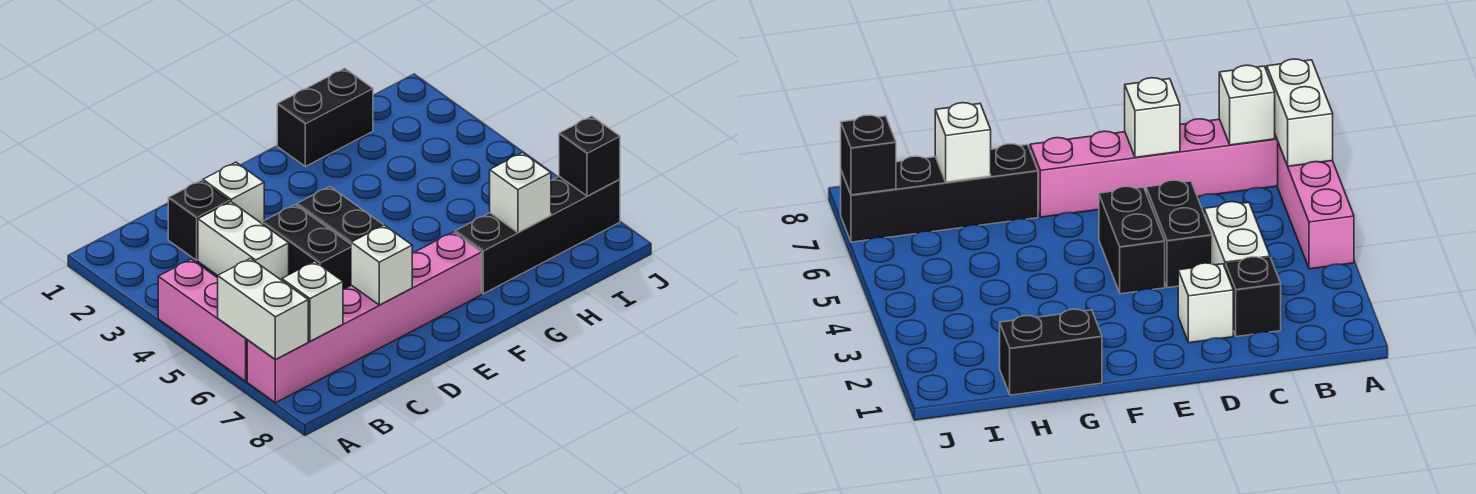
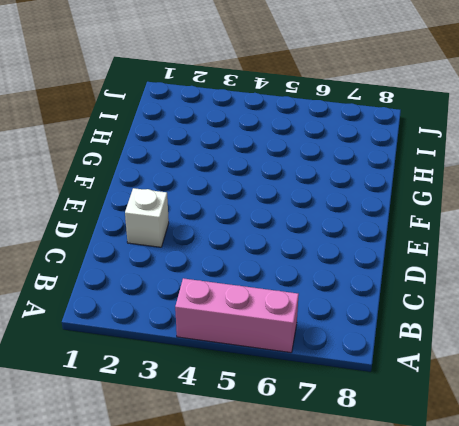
none -> pink brick A7:F7 level 1
none -> black brick C2 level 1
none -> white brick C3:C4 level 1

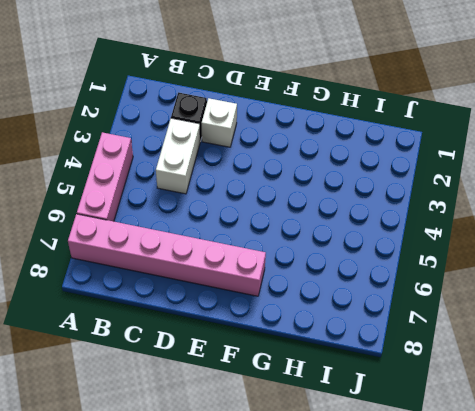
none -> black brick D4:D5 level 1
none -> black brick E4:E5 level 1
none -> black brick G1:H1 level 1

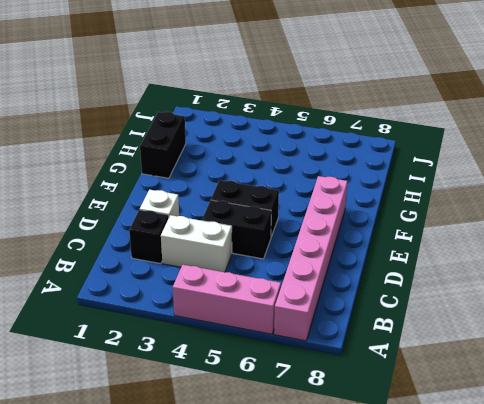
none -> black brick G7:J7 level 1
none -> white brick A6:A7 level 2
none -> white brick B7 level 2

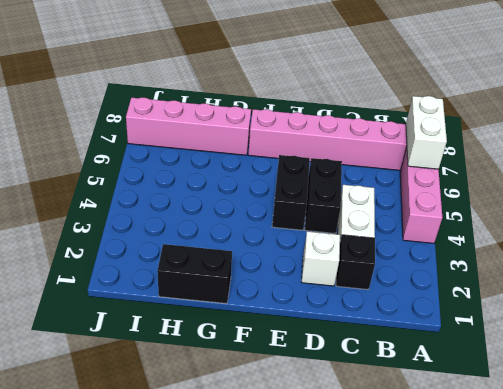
pink brick G7:J7 level 1 -> black brick G7:J7 level 1
none -> white brick B7 level 2
none -> white brick D7 level 2
none -> white brick H7 level 2

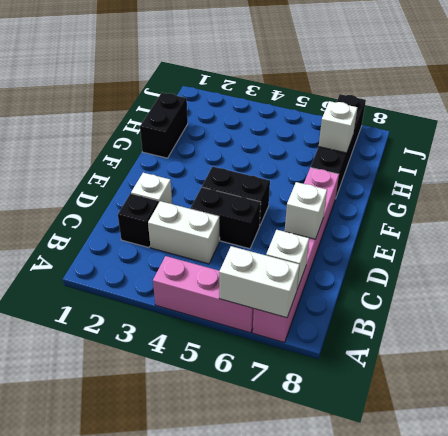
none -> black brick J7 level 2

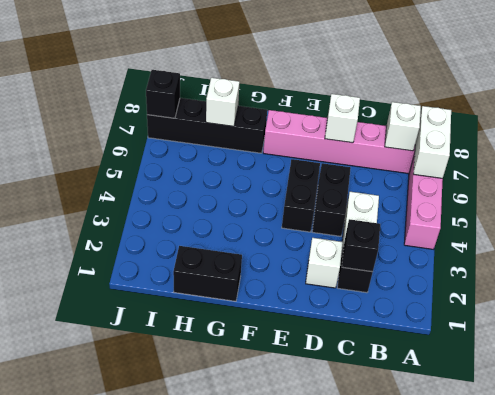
black brick C2 level 2 -> none

